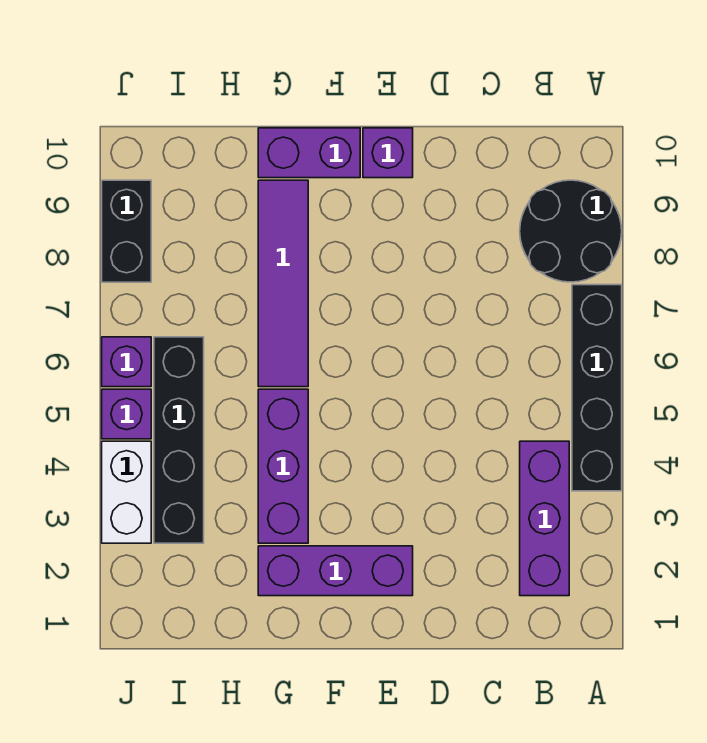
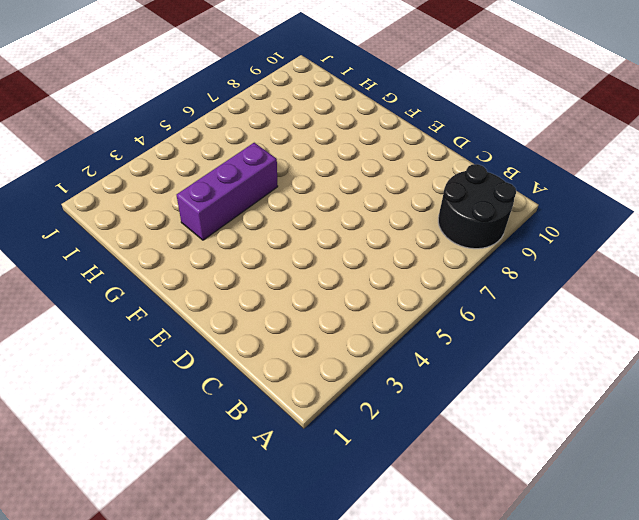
none -> black brick A4:A7 level 1
none -> purple brick B2:B4 level 1
none -> purple brick E2:G2 level 1

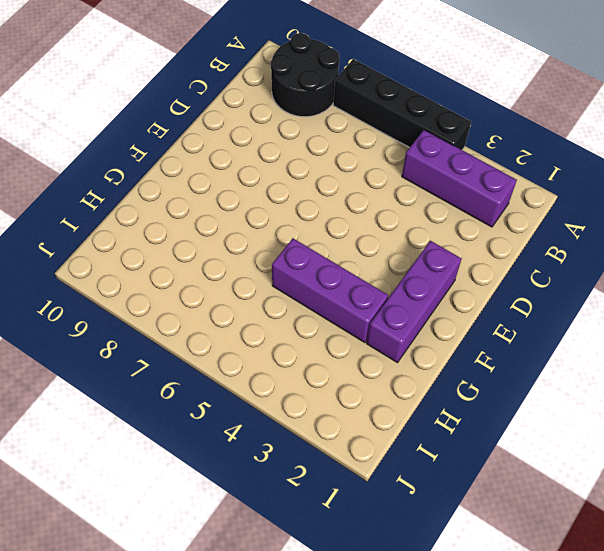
none -> purple brick E10 level 1
none -> purple brick F10:G10 level 1
none -> purple tile G6:G9 level 1

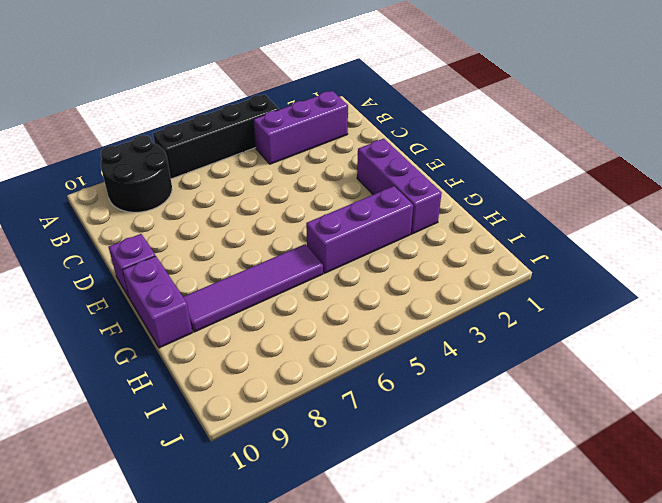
none -> black brick I3:I6 level 1
none -> white brick J3:J4 level 1
none -> purple brick J5 level 1

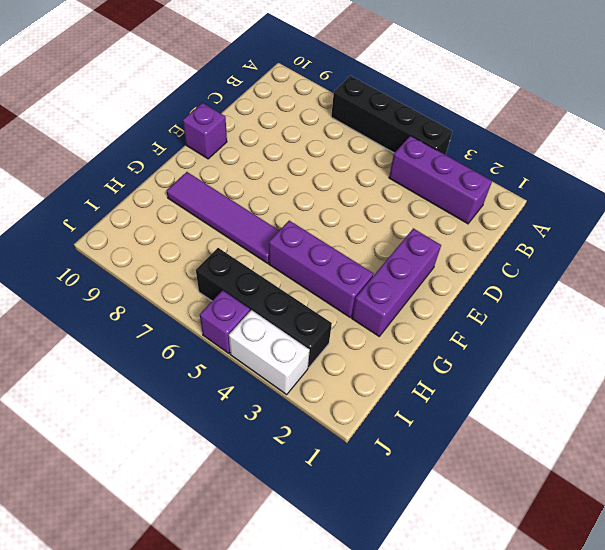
none -> black round brick A8:B9 level 1
none -> purple brick F10:G10 level 1
none -> purple brick J6 level 1

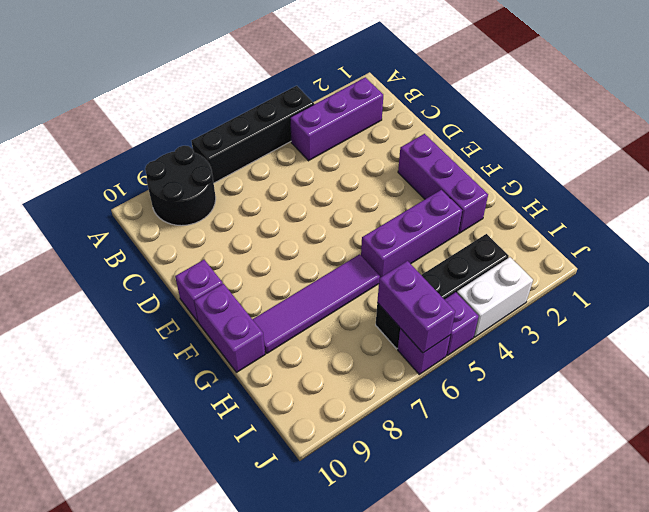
purple brick I6:J6 level 2 -> none
none -> black brick J8:J9 level 1

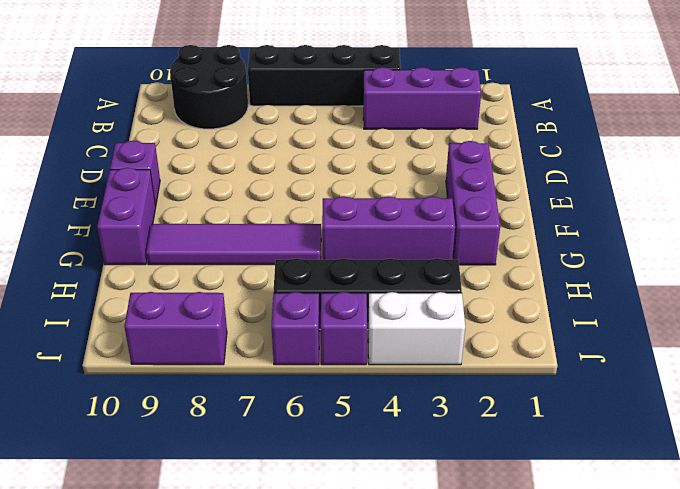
purple brick J8:J9 level 1 -> black brick J8:J9 level 1

